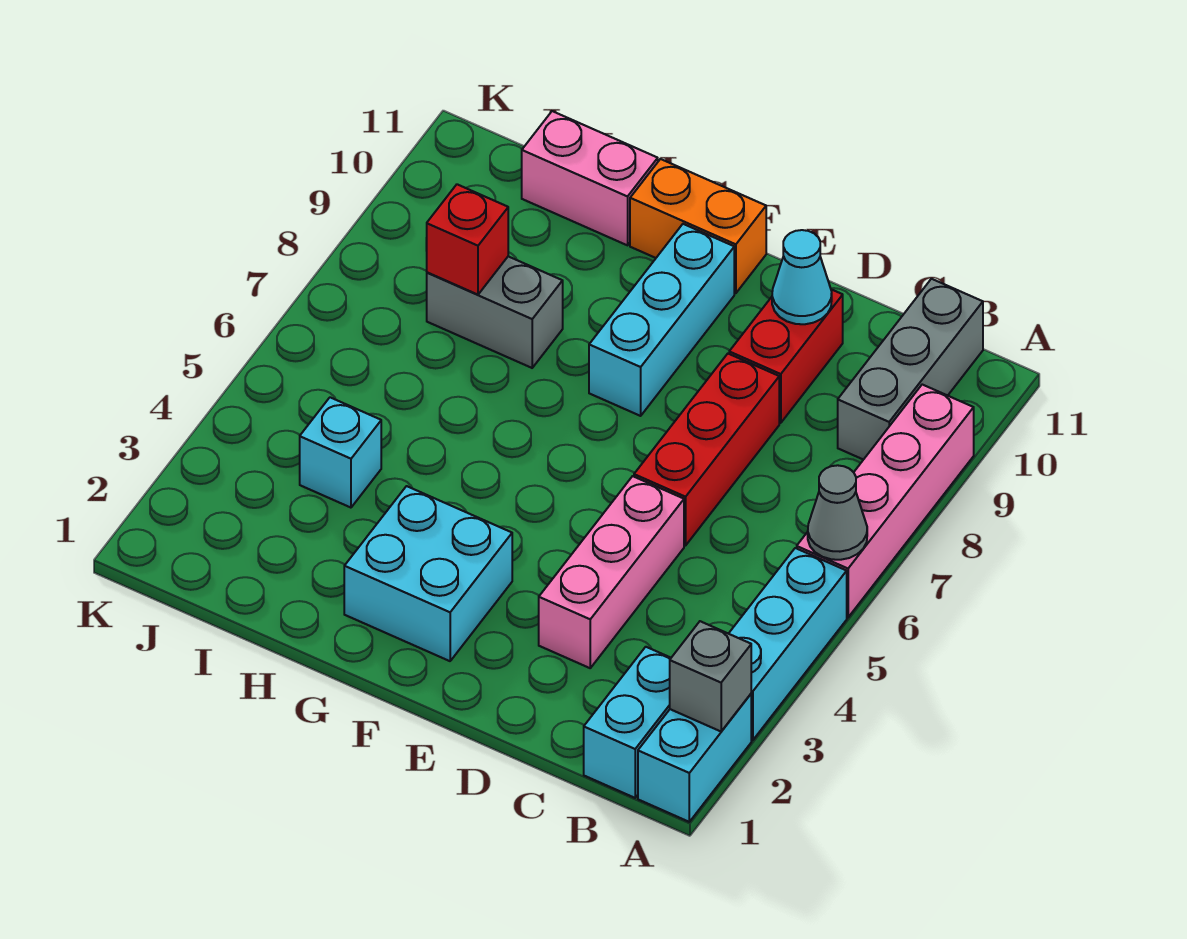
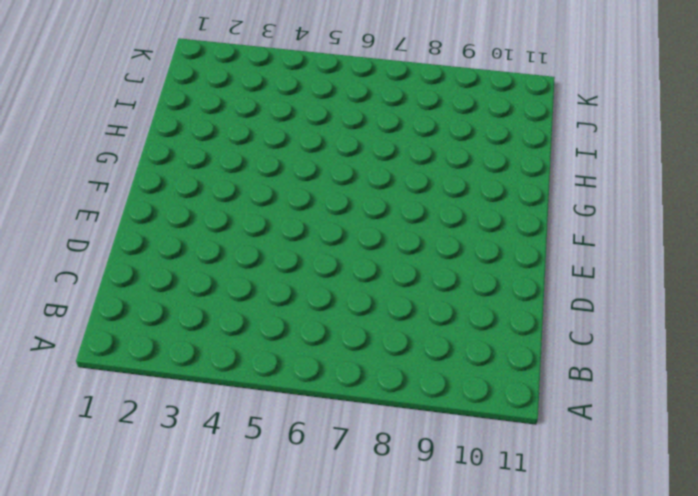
none -> cyan brick A1:A2 level 1
none -> cyan brick A3:A5 level 1
none -> pink brick A6:A9 level 1

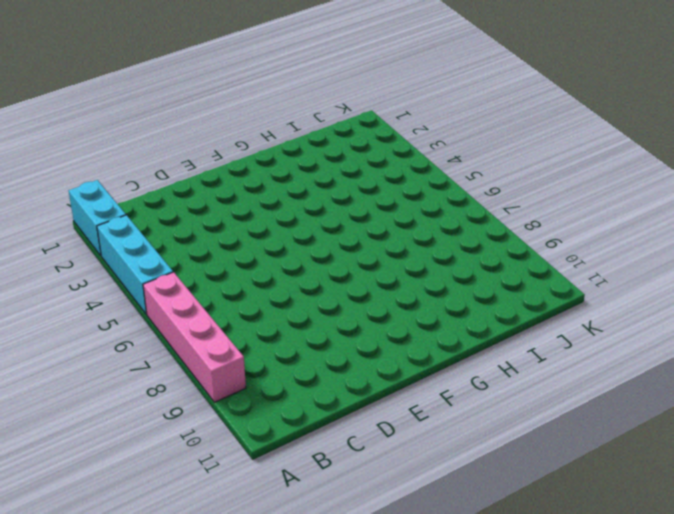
none -> cyan brick B1:B2 level 1
none -> grey brick B9:B11 level 1
none -> pink brick D3:D5 level 1

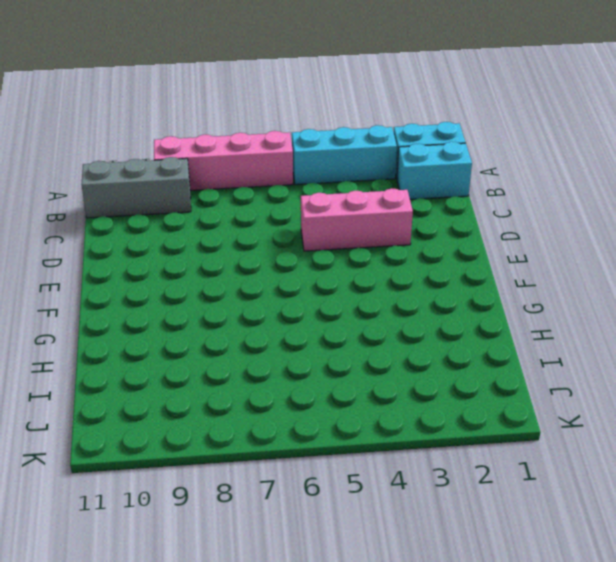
none -> red brick D6:D8 level 1
none -> red brick D9:D10 level 1
none -> cyan brick F2:G3 level 1

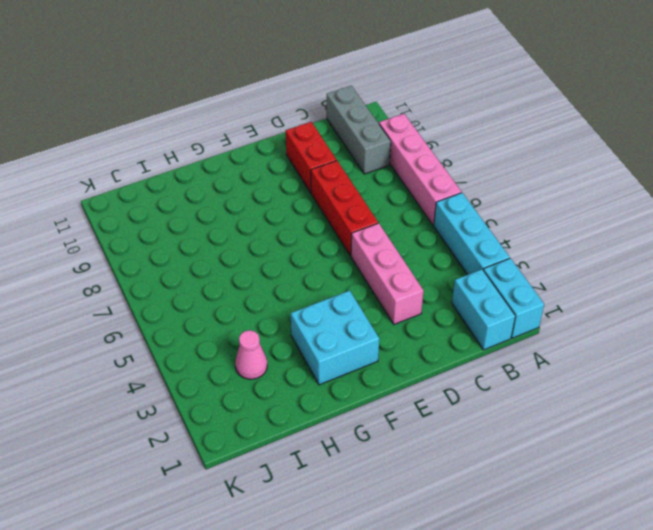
pink cone I3 level 1 -> none
none -> cyan brick F8:F10 level 1
none -> orange brick F11:G11 level 1
none -> grey brick H8:I8 level 1

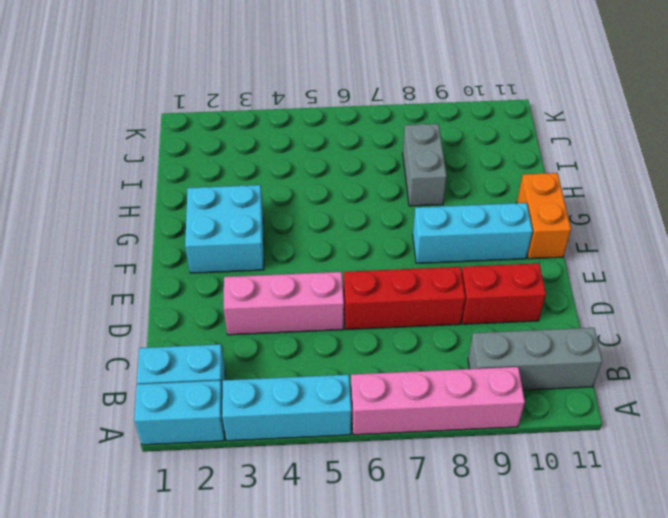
none -> pink brick H11:I11 level 1
none -> cyan brick I4 level 1
none -> grey brick A2 level 2

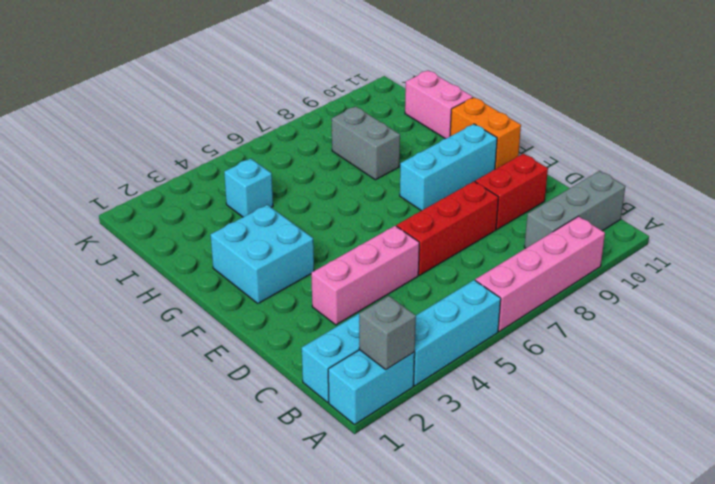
none -> grey cone A6 level 2
none -> cyan cone D10 level 2
none -> red brick I8 level 2

